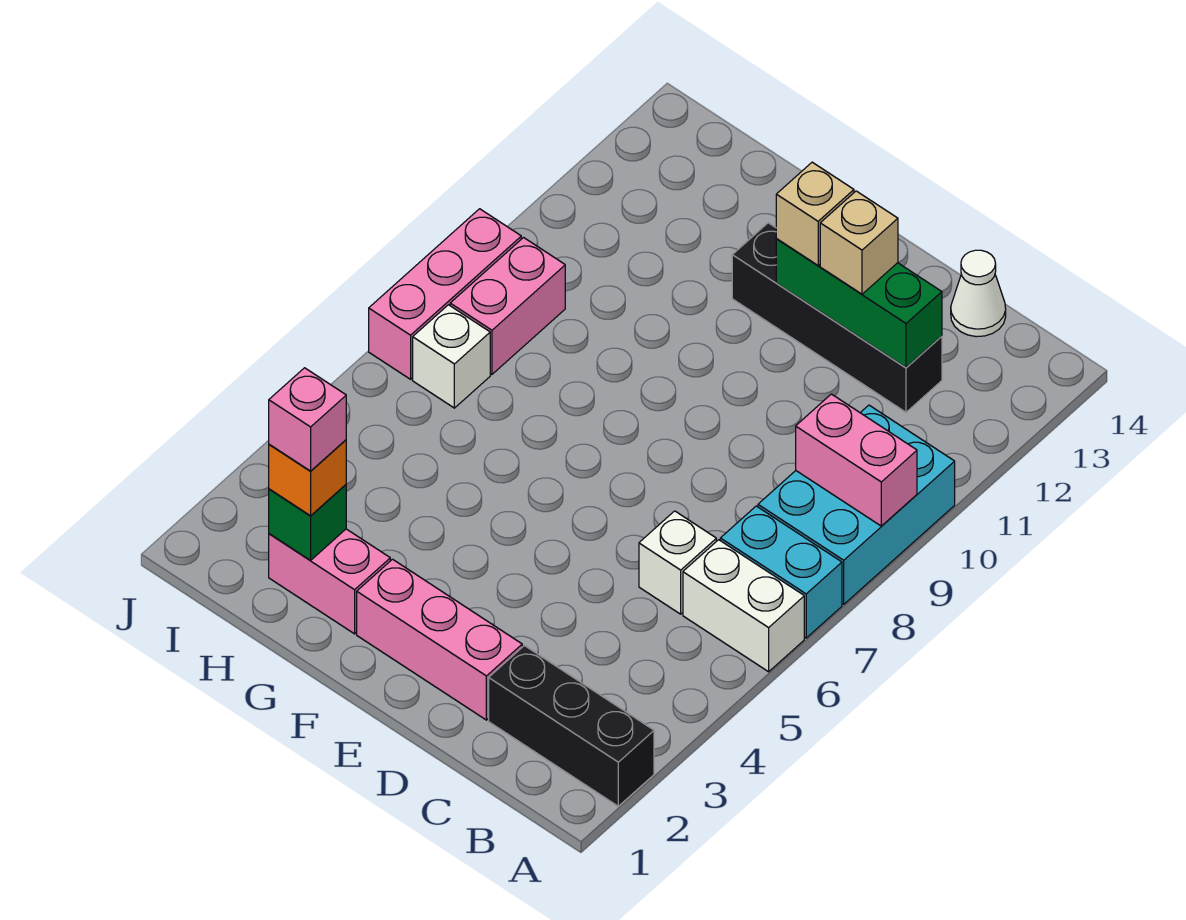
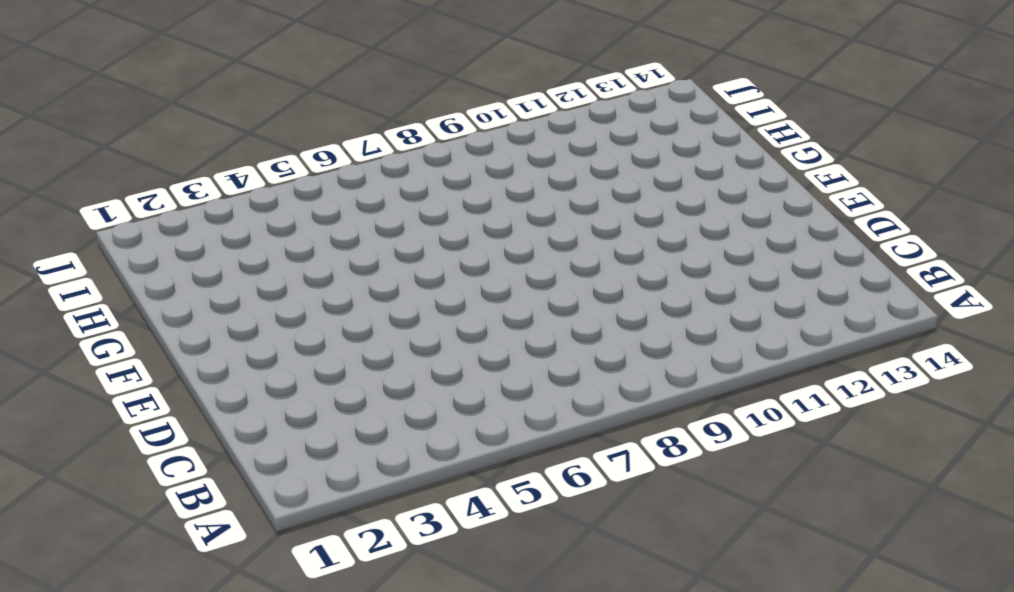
none -> black brick A2:C2 level 1
none -> white brick A6:B6 level 1
none -> cyan brick A7:B7 level 1

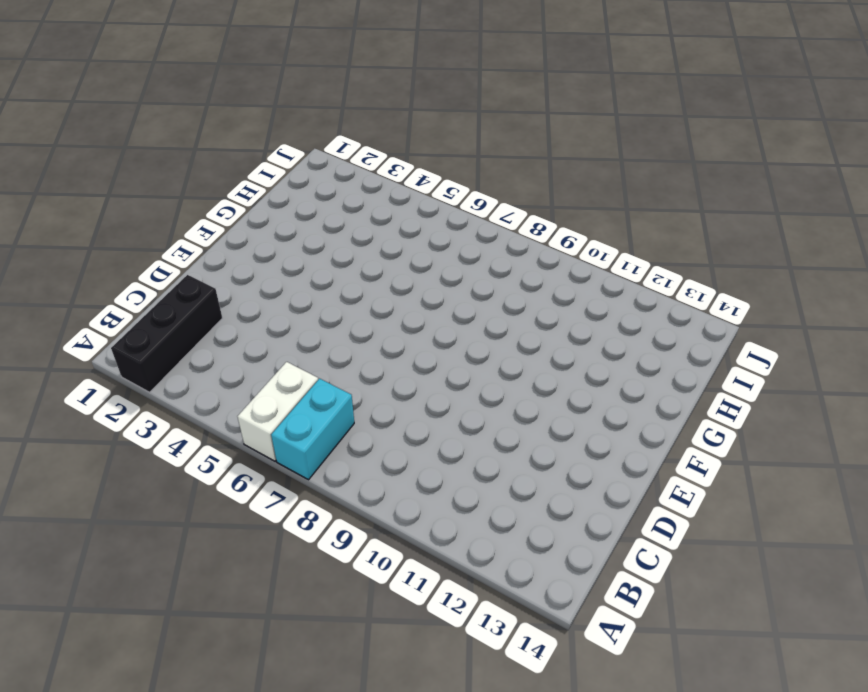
none -> cyan brick A8:B10 level 1
none -> white brick C6 level 1
none -> black brick C12:F12 level 1

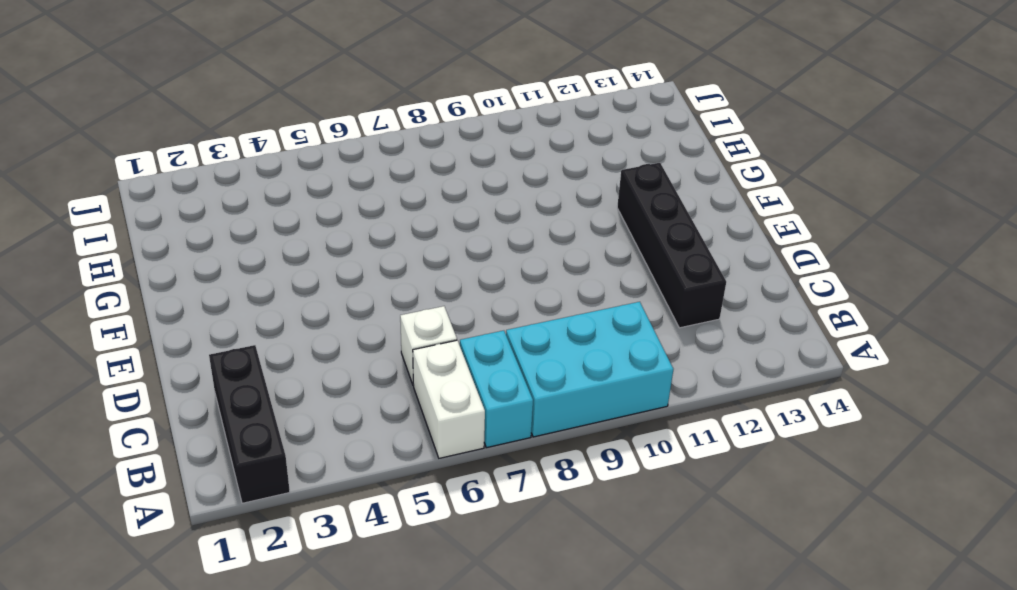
none -> white cone C14 level 1
none -> pink brick D2:F2 level 1
none -> pink brick G2:H2 level 1

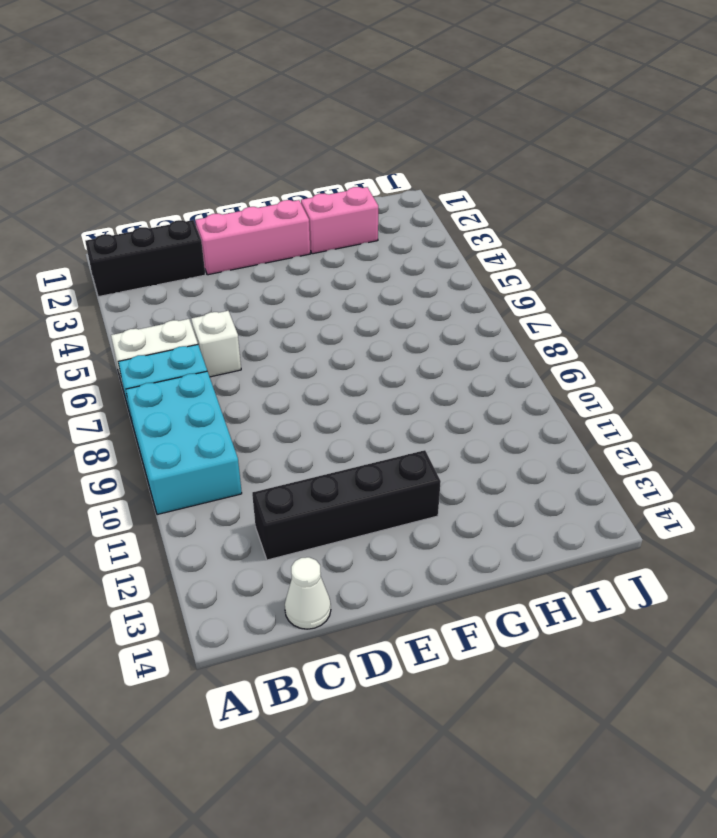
none -> white brick I7 level 1
none -> pink brick I8:I9 level 1
none -> pink brick J7:J9 level 1

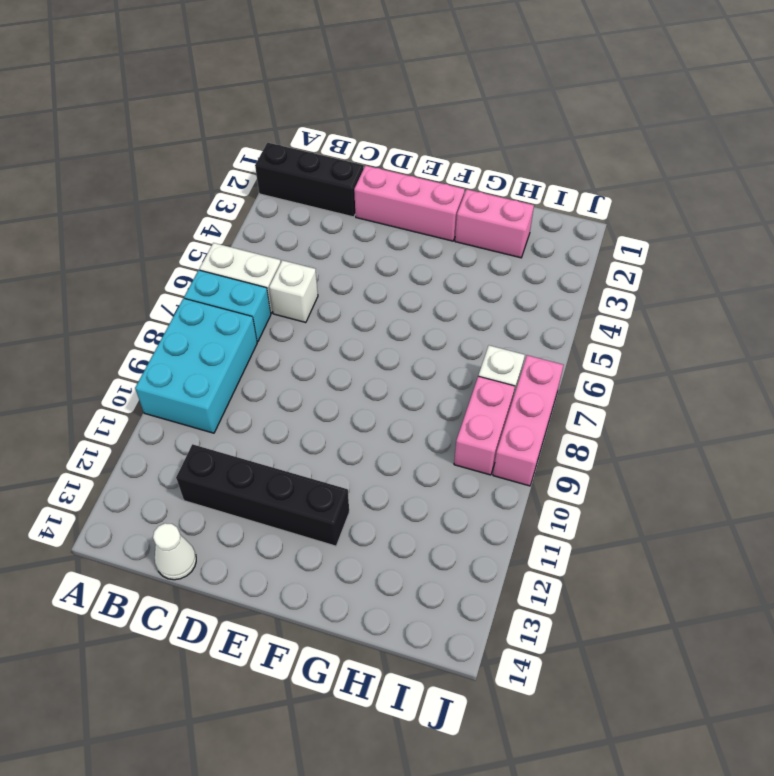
none -> pink brick A9:B9 level 2
none -> green brick C12:E12 level 2
none -> green brick H2 level 2

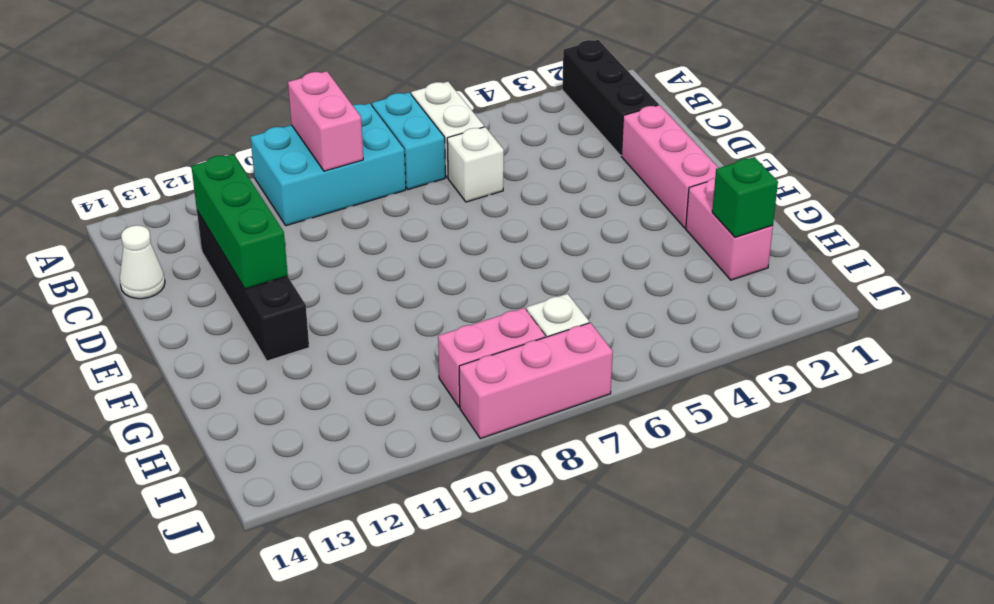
none -> tan brick D12 level 3
none -> tan brick E12 level 3
none -> orange brick H2 level 3

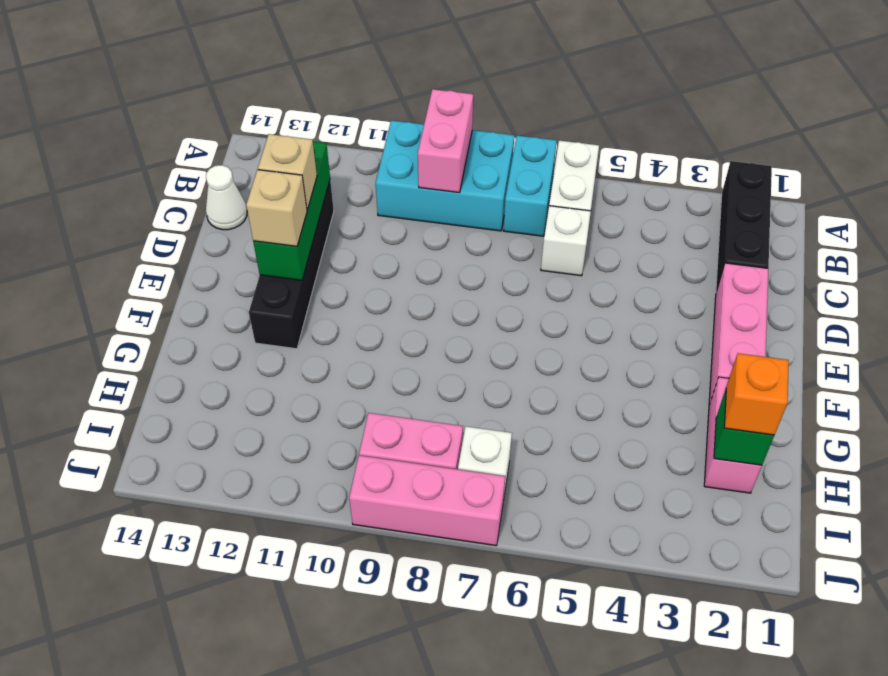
none -> pink brick H2 level 4

